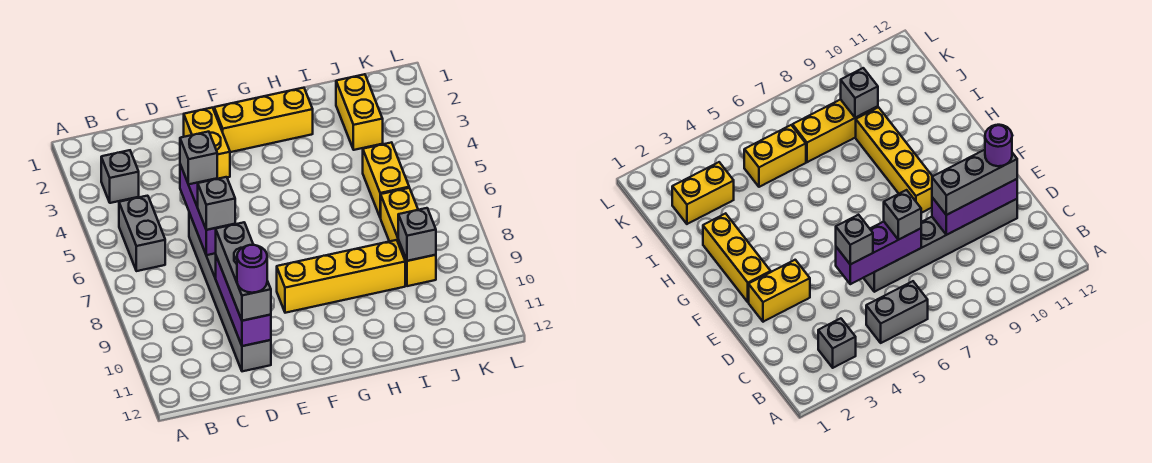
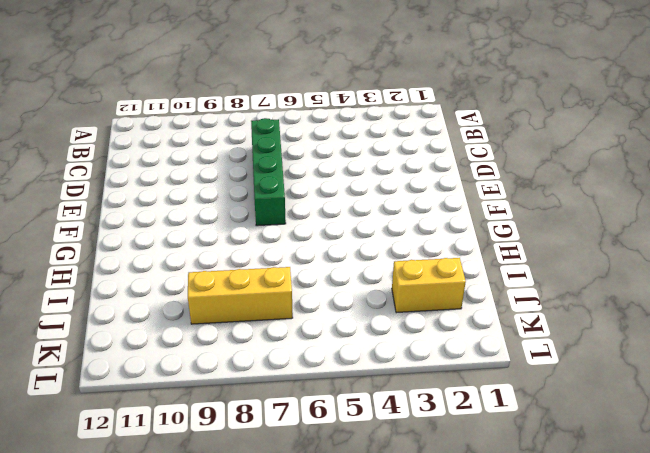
green brick C7:F7 level 1 -> grey brick D6:D11 level 1
none -> grey brick B3 level 1
none -> grey brick B5:B6 level 1
none -> yellow brick E2:E3 level 1

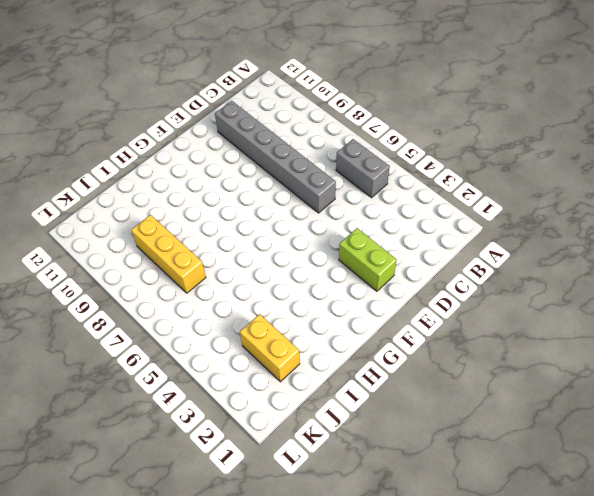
lime brick E2:E3 level 1 -> yellow brick E2:E3 level 1
none -> grey brick B3 level 1
none -> yellow brick F2:H2 level 1
none -> yellow brick F9:I9 level 1

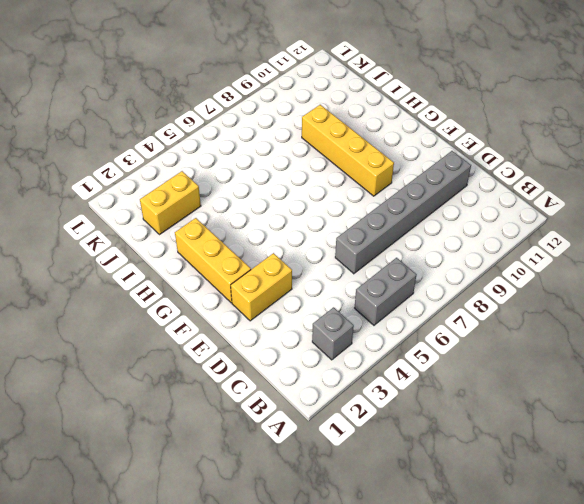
none -> yellow brick J5:J6 level 1
none -> yellow brick J7:J9 level 1
none -> purple brick D5:D7 level 2

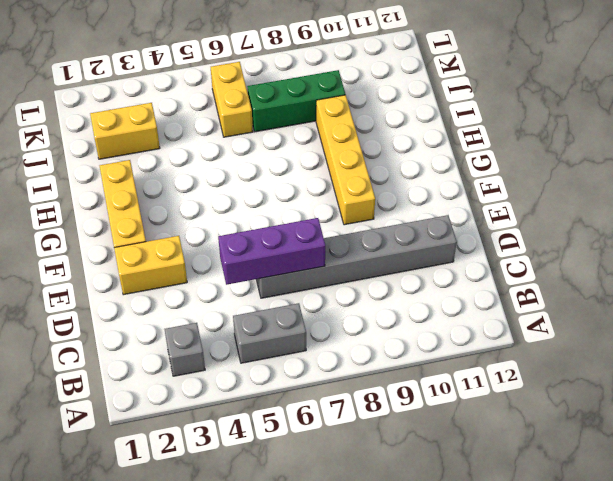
yellow brick J6:K6 level 1 -> yellow brick J5:J6 level 1
green brick J7:J9 level 1 -> yellow brick J7:J9 level 1
none -> purple brick D9:D11 level 2
none -> grey brick J9 level 2
none -> grey brick D5 level 3

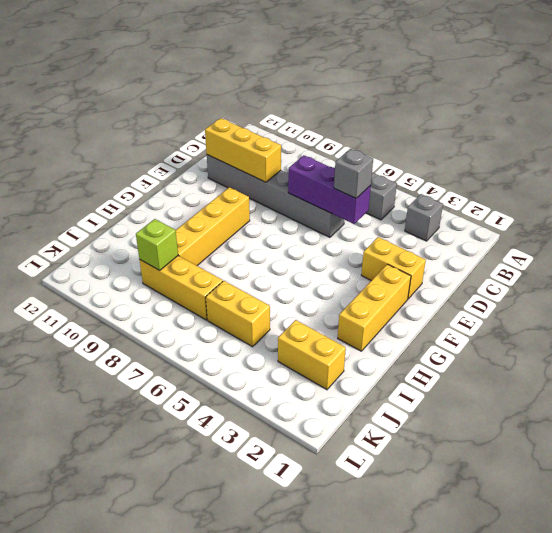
yellow brick D9:D11 level 2 -> purple brick D9:D11 level 2
lime brick J9 level 2 -> grey brick J9 level 2
none -> grey brick D7 level 3
none -> grey brick D9:D11 level 3
none -> purple round brick D11 level 4

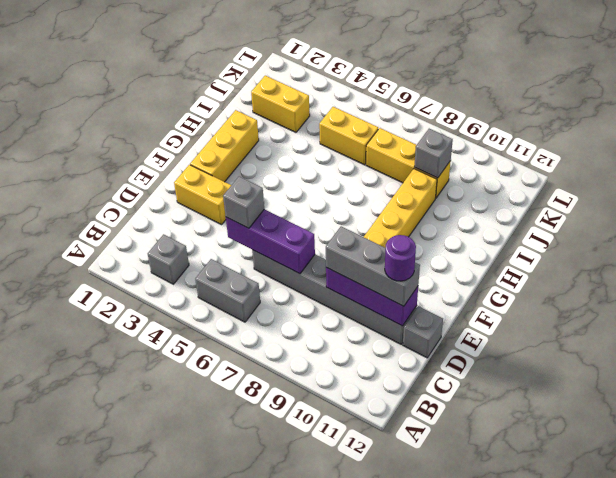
grey brick D12 level 1 -> grey brick D7 level 3

